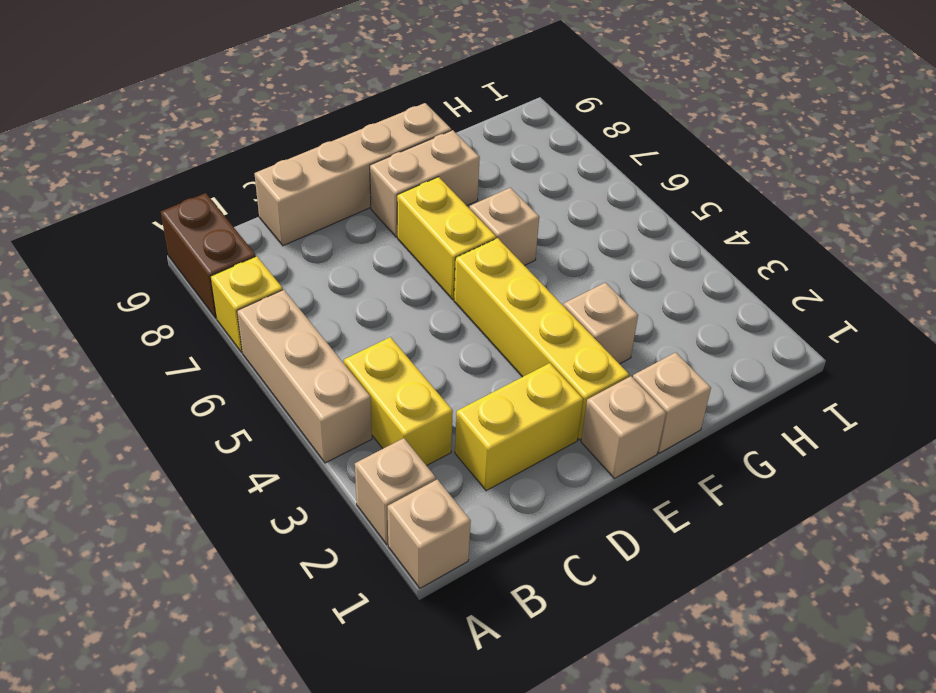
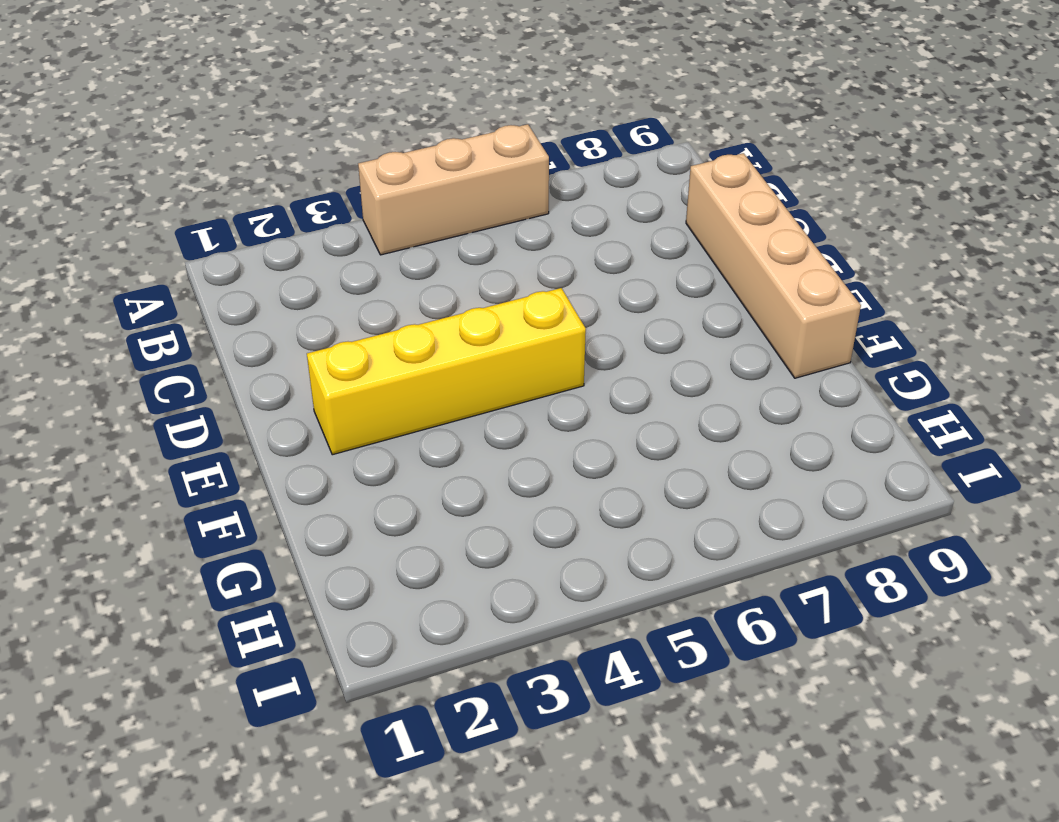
none -> tan brick A1 level 1
none -> tan brick A2 level 1
none -> yellow brick A7 level 1

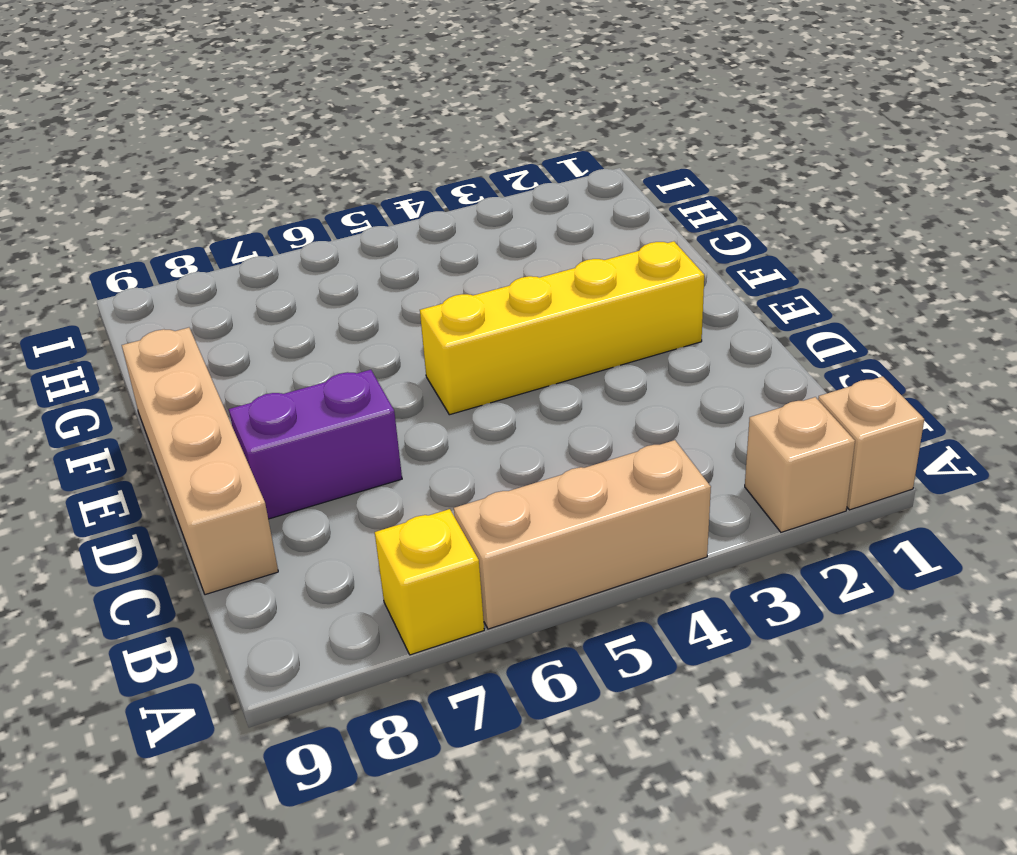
purple brick D7:D8 level 1 -> none
none -> brown brick A8:A9 level 1
none -> yellow brick B3:B4 level 1
none -> yellow brick C2:D2 level 1

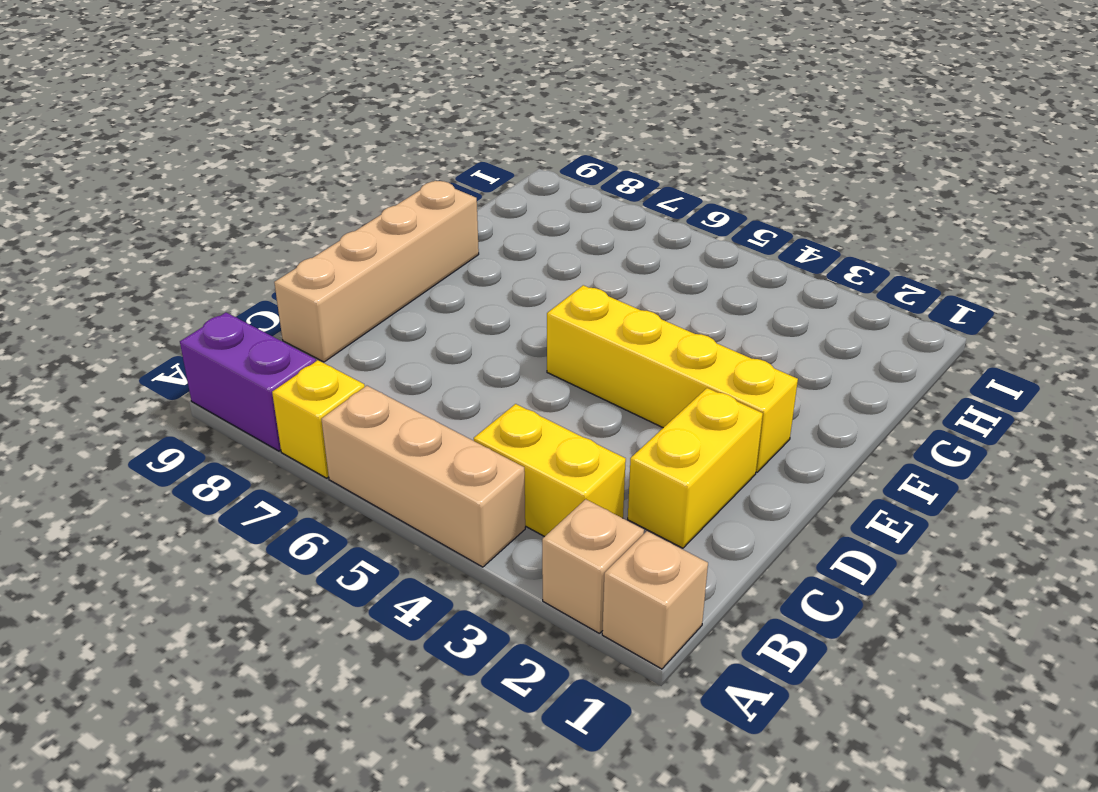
purple brick A8:A9 level 1 -> brown brick A8:A9 level 1
none -> tan brick E1 level 1
none -> yellow brick E6:E7 level 1
none -> tan brick E8:F8 level 1

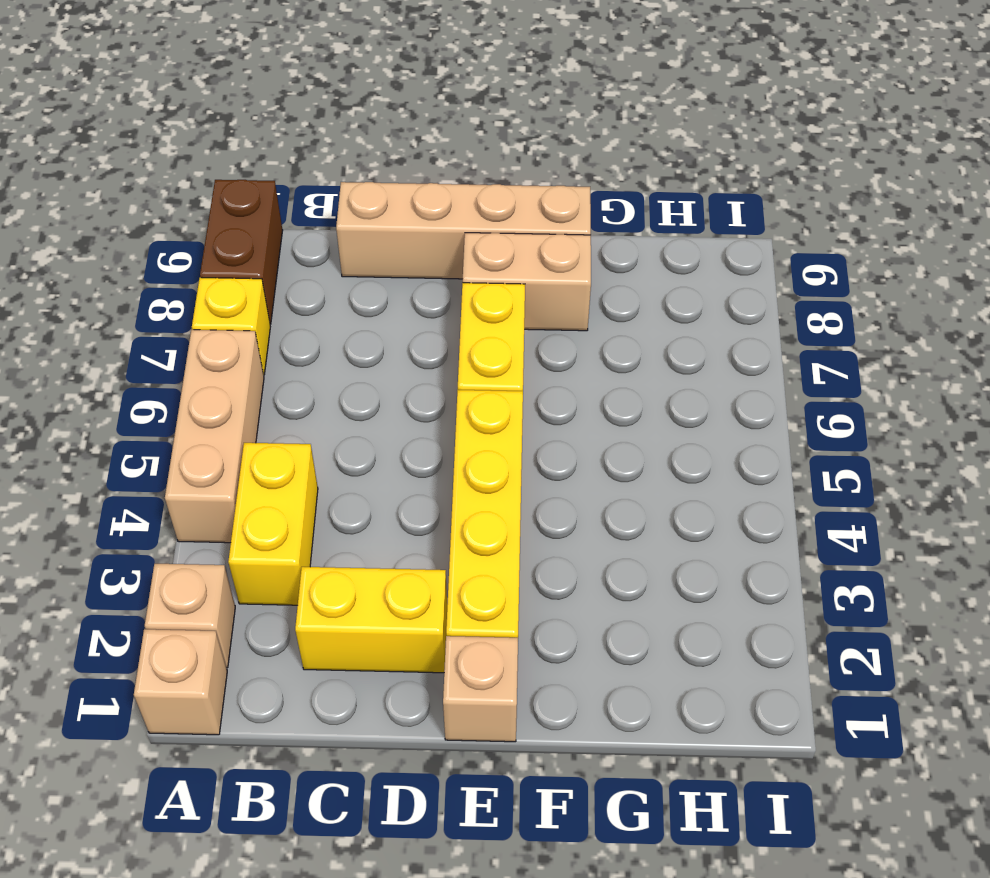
none -> tan brick F1 level 1
none -> tan brick F3 level 1
none -> tan brick F6 level 1

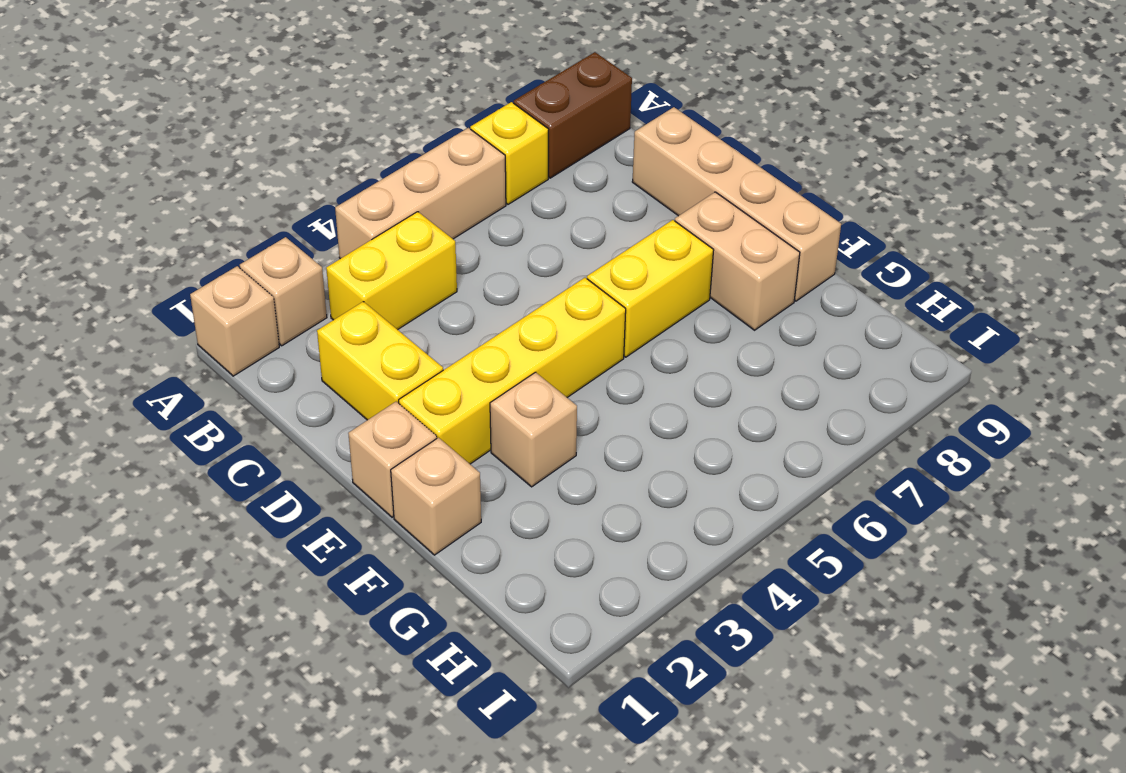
none -> tan brick F6 level 1

